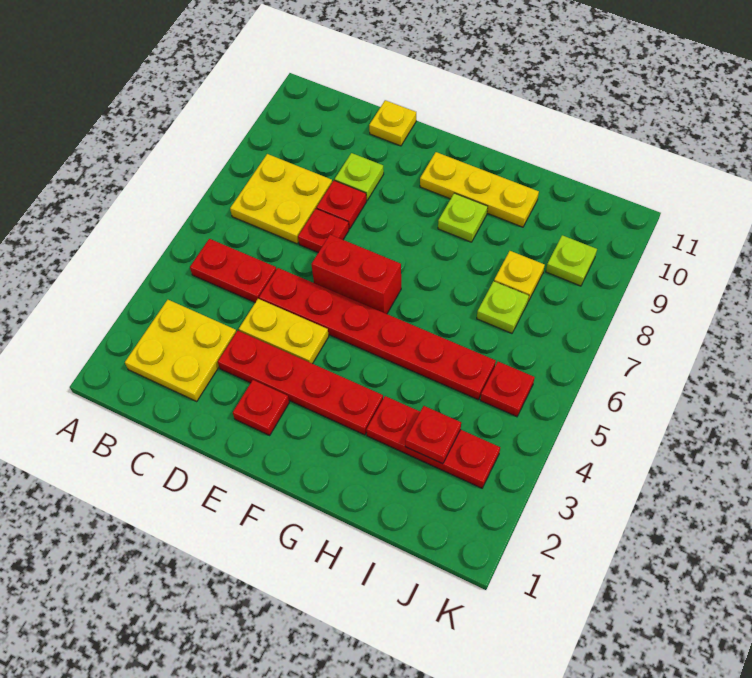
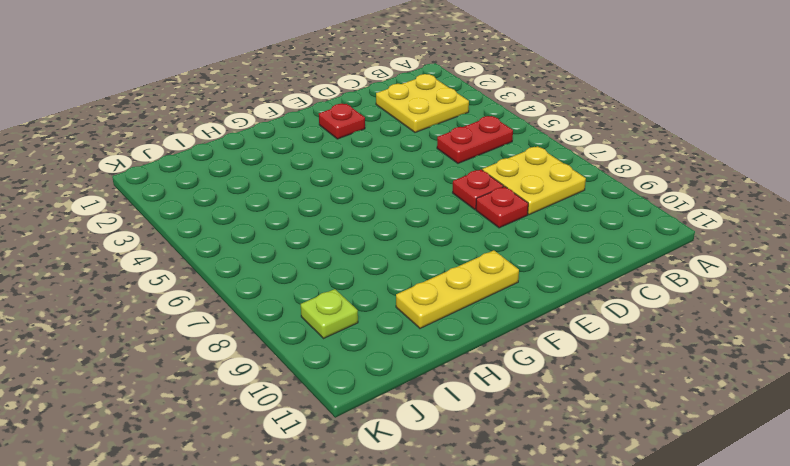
none -> red plate D3:G3 level 1
none -> yellow plate D4:E4 level 1
none -> red plate D5:I5 level 1

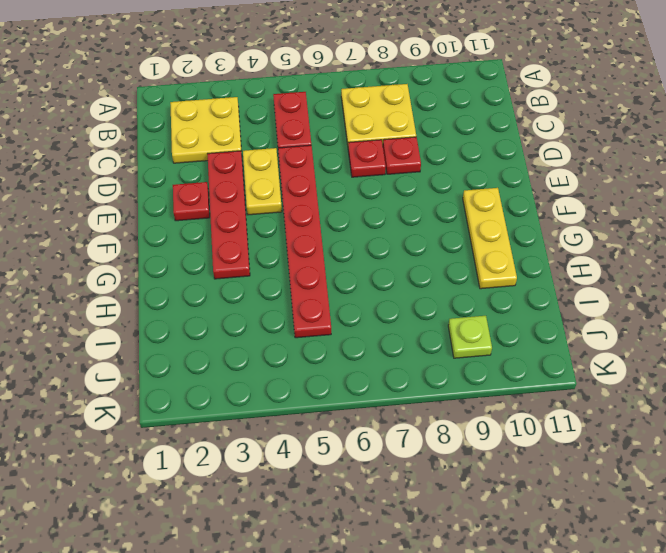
none -> lime plate D9 level 1
none -> yellow plate D11 level 1
none -> red brick E6:F6 level 1

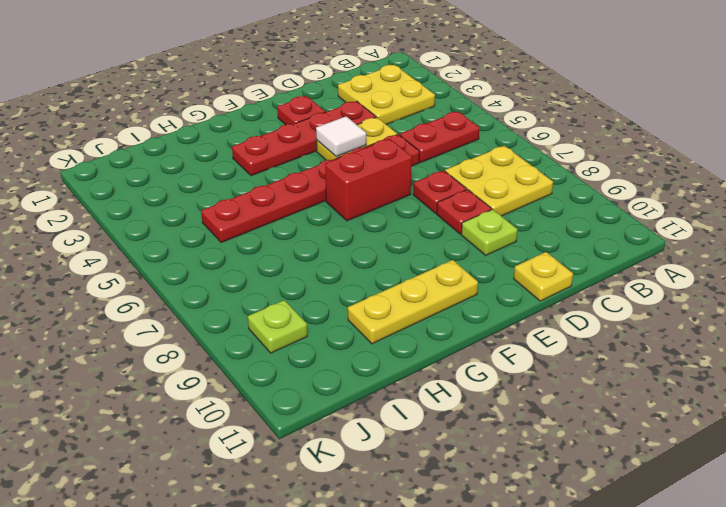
white tile E4 level 2 -> none
none -> lime plate G9 level 1
none -> red plate H3:J3 level 1
none -> lime plate I7 level 1

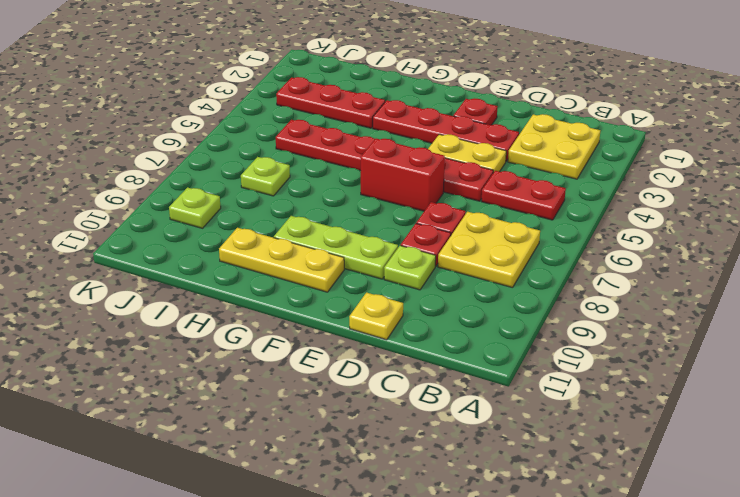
lime plate E9:G9 level 1 -> lime plate G9 level 1
none -> yellow plate I8 level 1
none -> red plate J5 level 1
none -> red plate I3 level 2

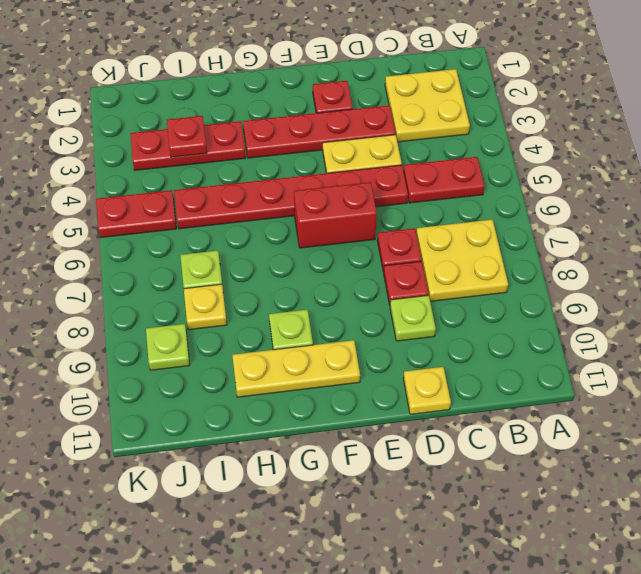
red plate J5:K5 level 1 -> red plate J5 level 1

